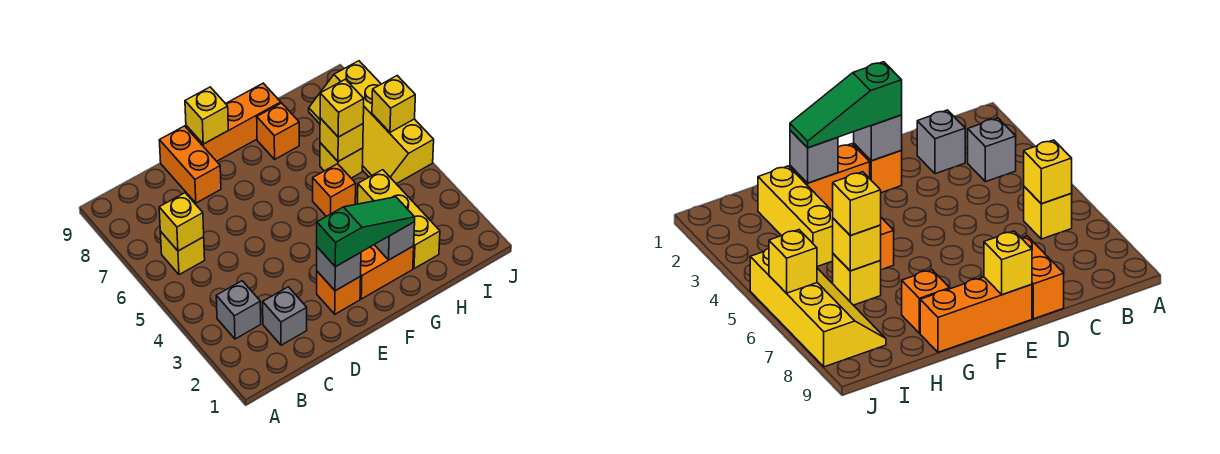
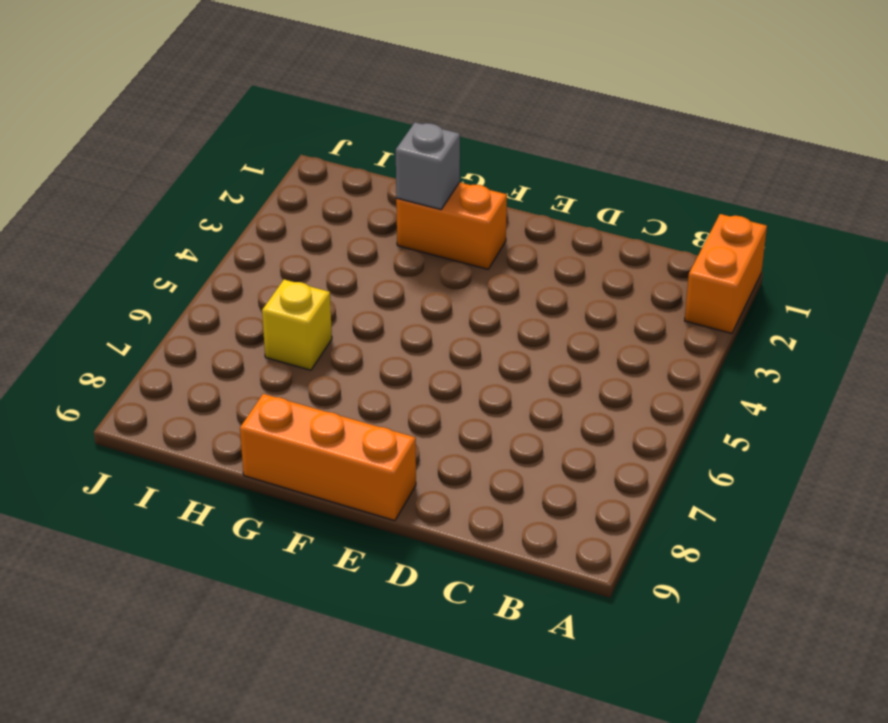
orange brick A1:A2 level 1 -> orange brick D8:D9 level 1
none -> grey brick B3 level 1
none -> yellow brick B6 level 1
none -> grey brick C2 level 1

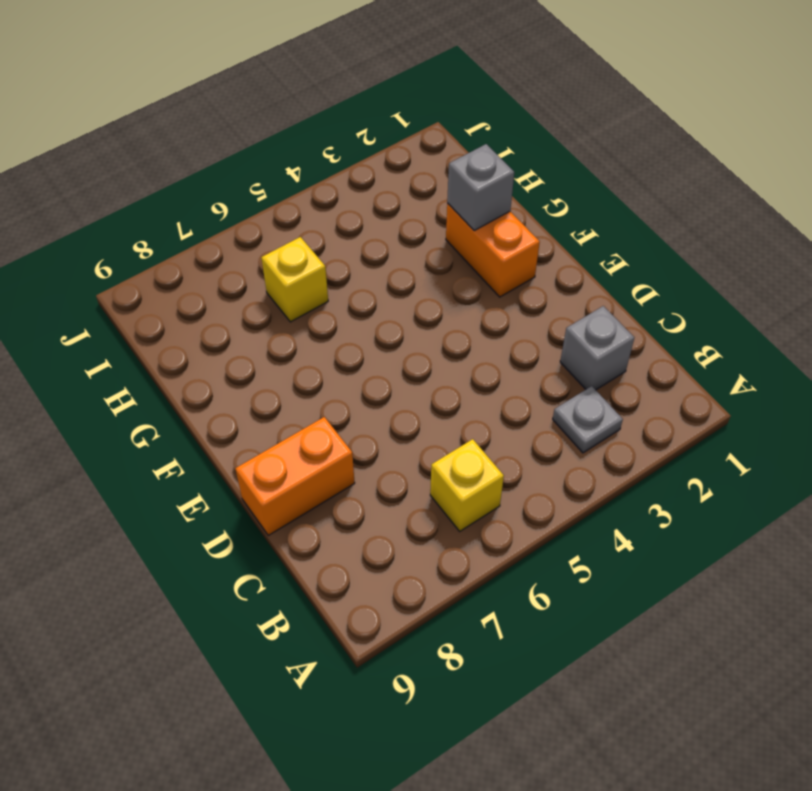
grey plate B3 level 1 -> grey brick B3 level 1
none -> orange brick E2 level 1
none -> orange brick E9:G9 level 1
none -> orange brick G5 level 1

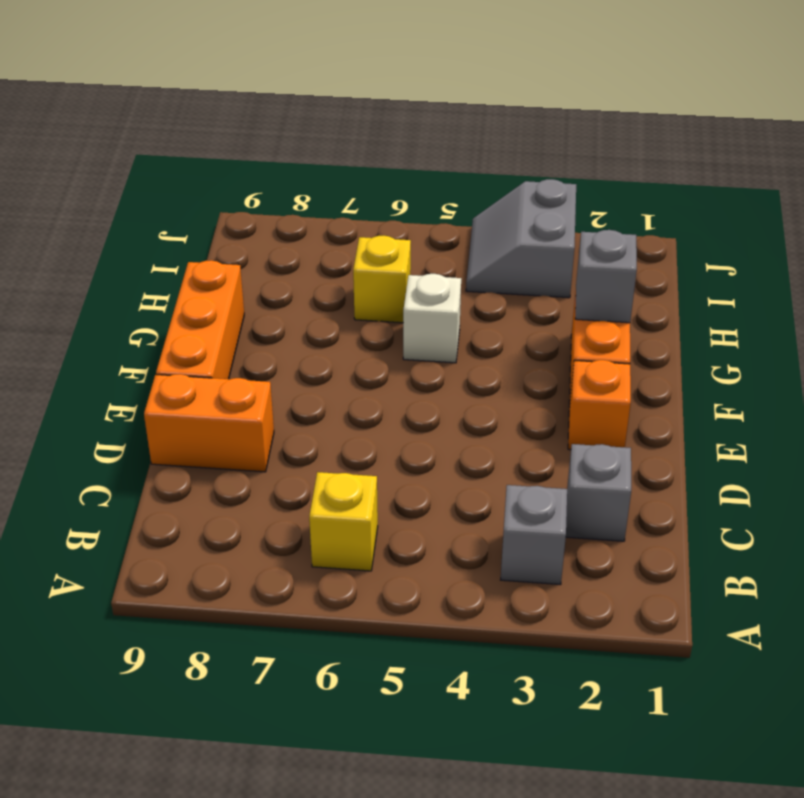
white brick G5 level 1 -> orange brick G5 level 1
grey slope I3:J4 level 1 top 3 -> none
none -> orange brick G8 level 1
none -> yellow brick H2:H4 level 1
none -> yellow slope I5:J8 level 1 top J

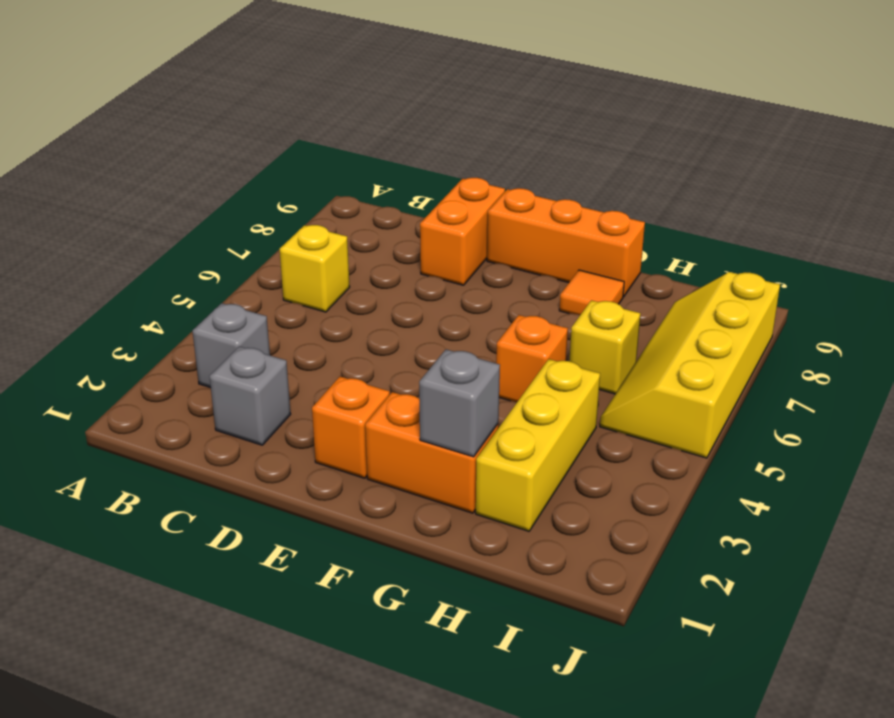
orange tile G8 level 1 -> orange brick G8 level 1
none -> yellow brick B6 level 2
none -> grey brick E2 level 2
none -> yellow brick E9 level 2

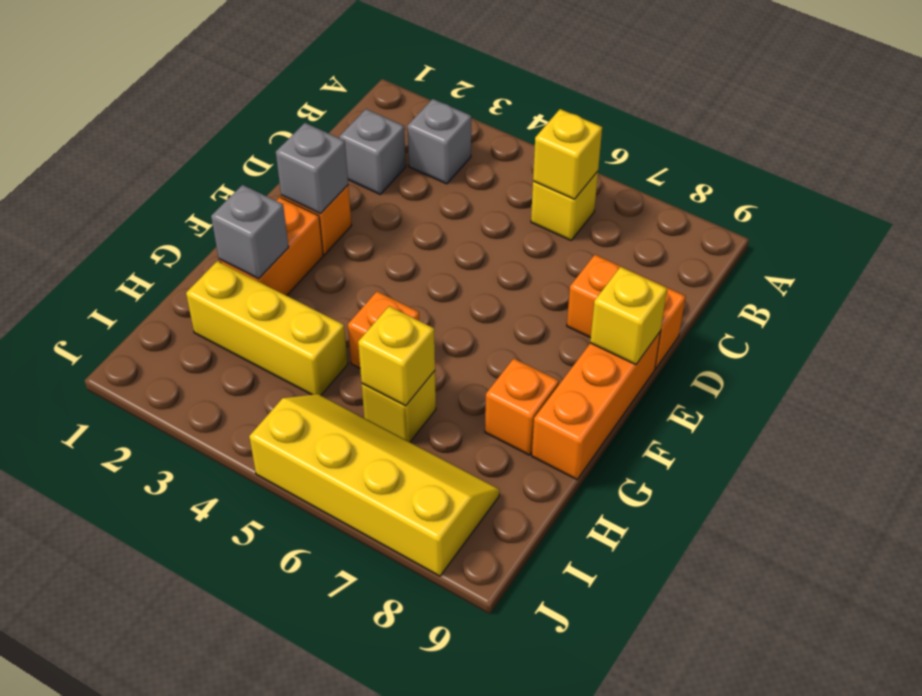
none -> yellow brick J6 level 2
none -> green slope E2:G2 level 3 top E
none -> yellow brick H6 level 3

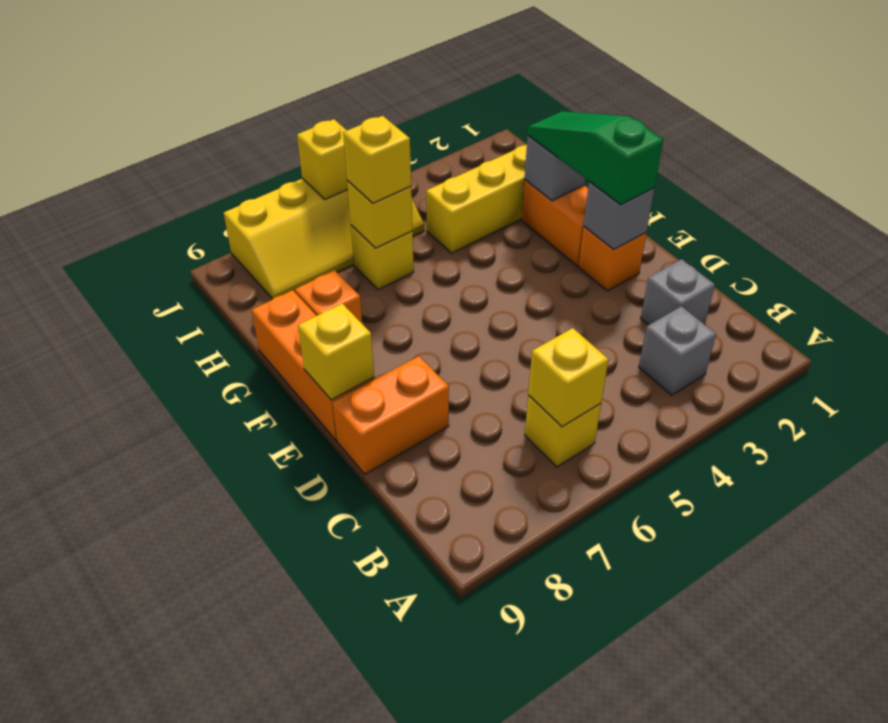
none -> orange brick G5 level 1

